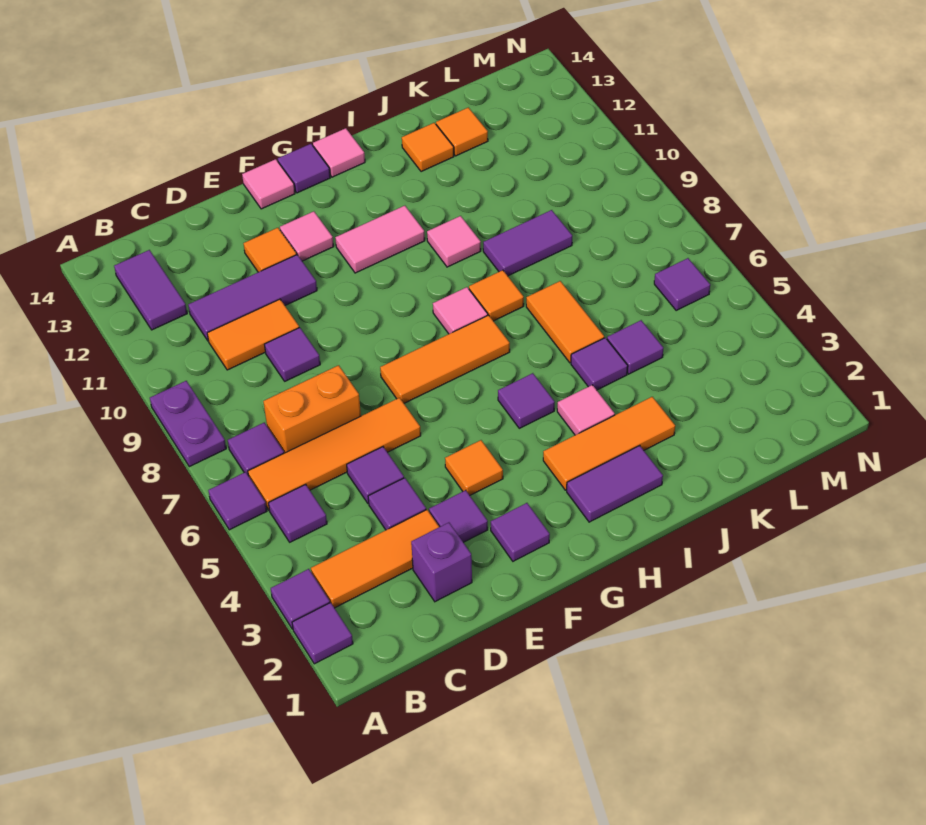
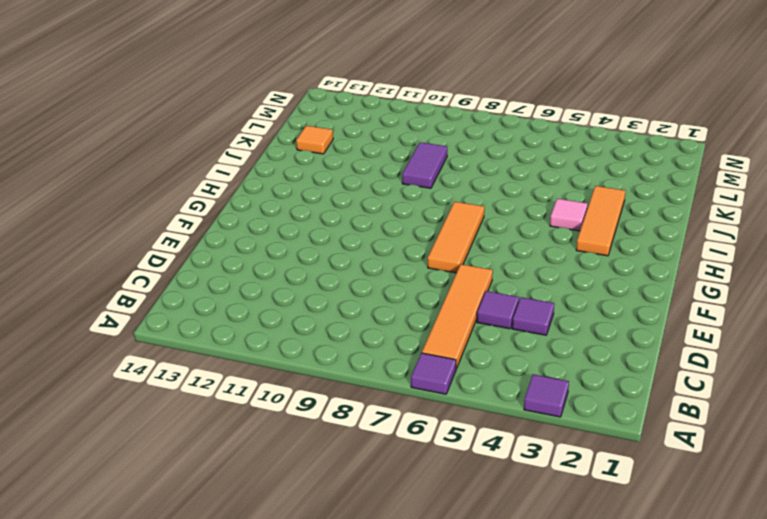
none -> purple tile A2 level 1
none -> purple plate A8:A9 level 1
none -> orange tile B3:D3 level 1
none -> purple tile B5 level 1

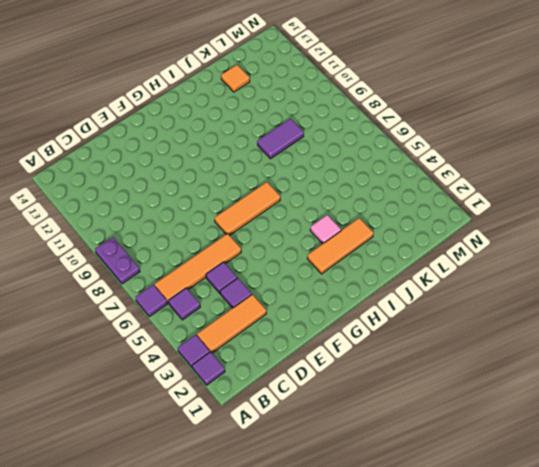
none -> purple tile B7 level 1
none -> purple tile B12:B13 level 1
none -> orange brick C7:D7 level 1
none -> orange tile C10:D10 level 1

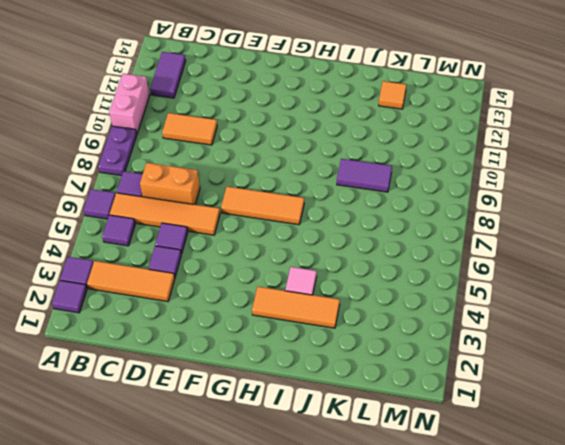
pink brick A10:A11 level 1 -> none
none -> purple tile C11:E11 level 1
none -> purple brick D2 level 1
none -> purple tile D9 level 1
none -> purple tile E3 level 1

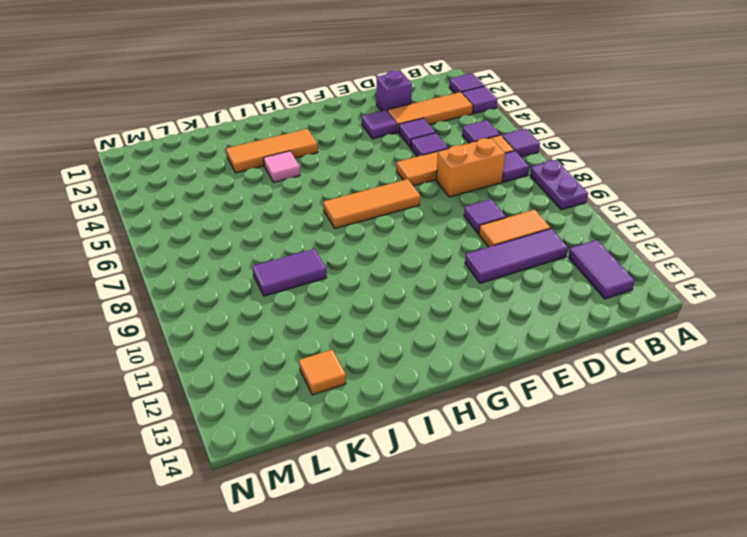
none -> orange tile E12 level 1
none -> purple tile F2 level 1
none -> orange tile F4 level 1
none -> pink tile F12 level 1

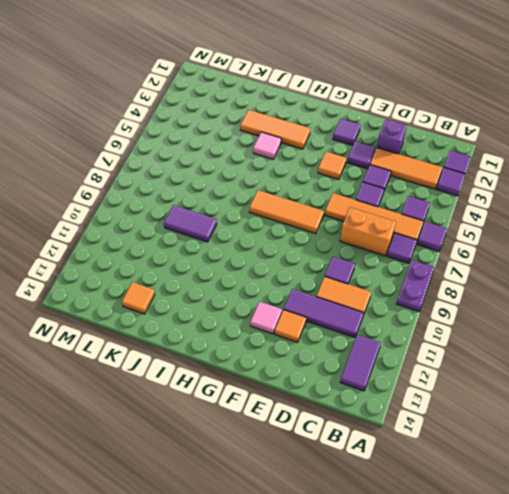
none -> pink tile F14 level 1
none -> pink tile G11:H11 level 1
none -> purple tile G14 level 1
none -> purple tile H2:I2 level 1

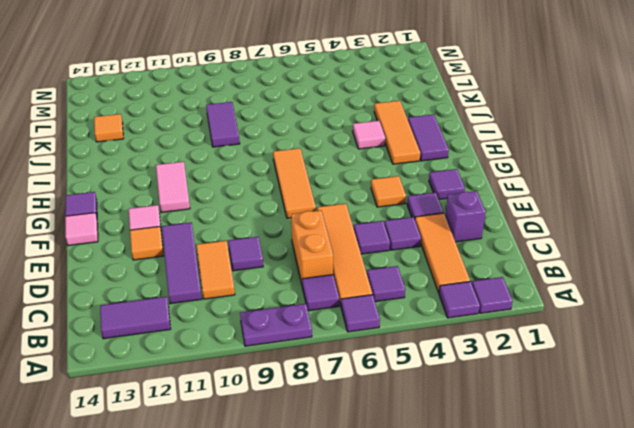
none -> purple tile H5 level 1
none -> pink tile H8 level 1
none -> pink tile H14 level 1
none -> orange tile I8 level 1

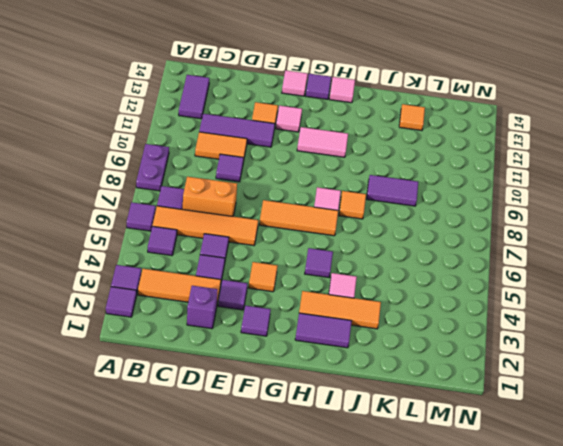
none -> pink tile I10 level 1
none -> purple tile J5 level 1
none -> orange tile J6:J7 level 1
none -> orange tile J13 level 1

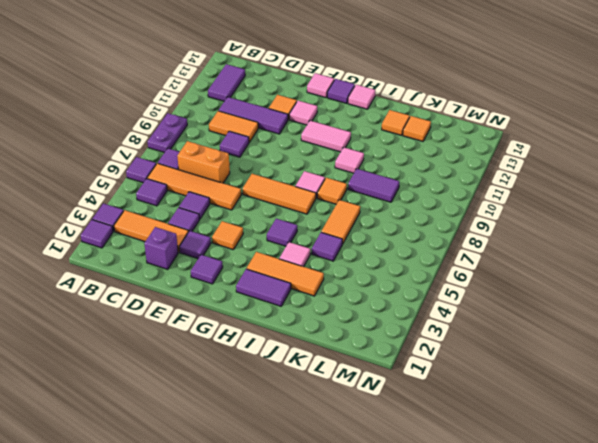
none -> purple tile K5 level 1
none -> purple tile M6 level 1

